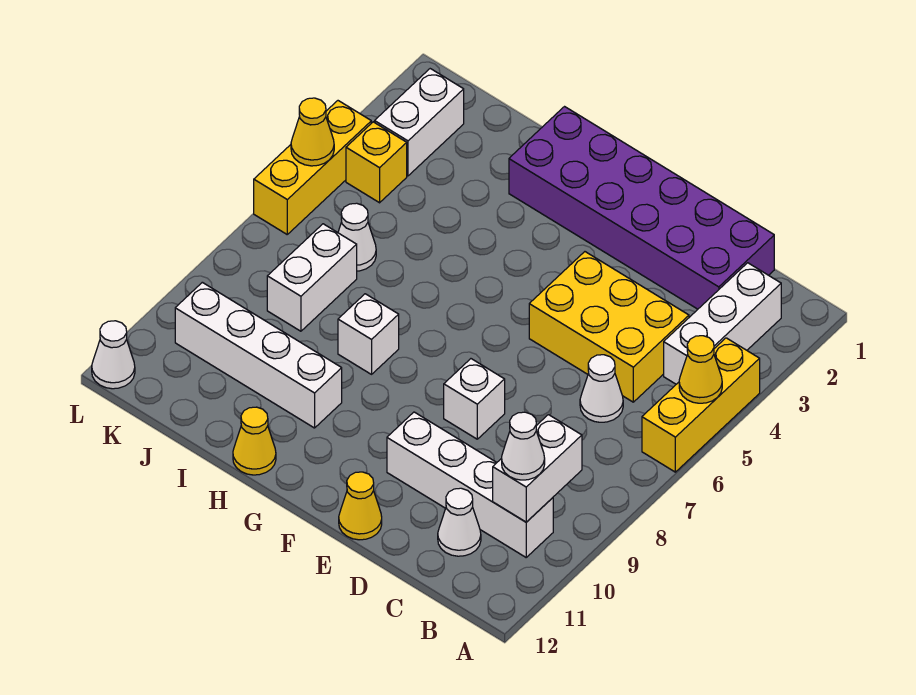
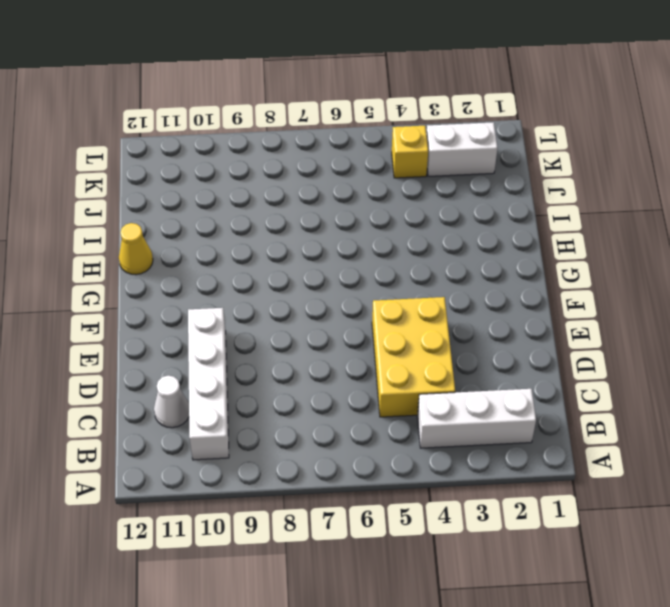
none -> yellow brick A4:A6 level 1
none -> purple brick C1:H2 level 1
none -> white cone C6 level 1

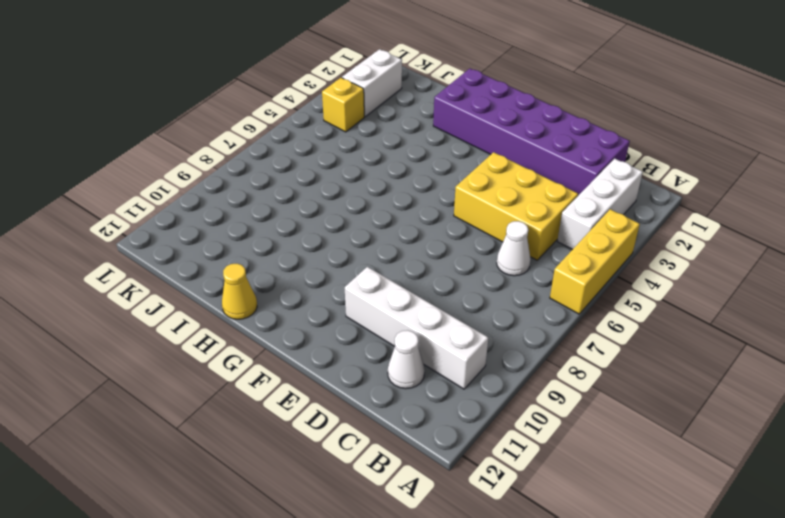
none -> white brick E8 level 1
none -> yellow cone E12 level 1
none -> white brick H8 level 1

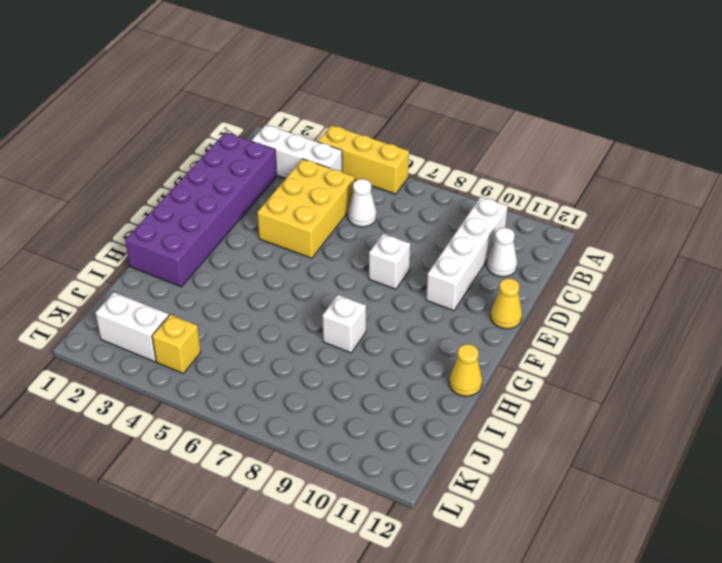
none -> white brick H10:K10 level 1
none -> white cone J6 level 1
none -> white brick J7:J8 level 1

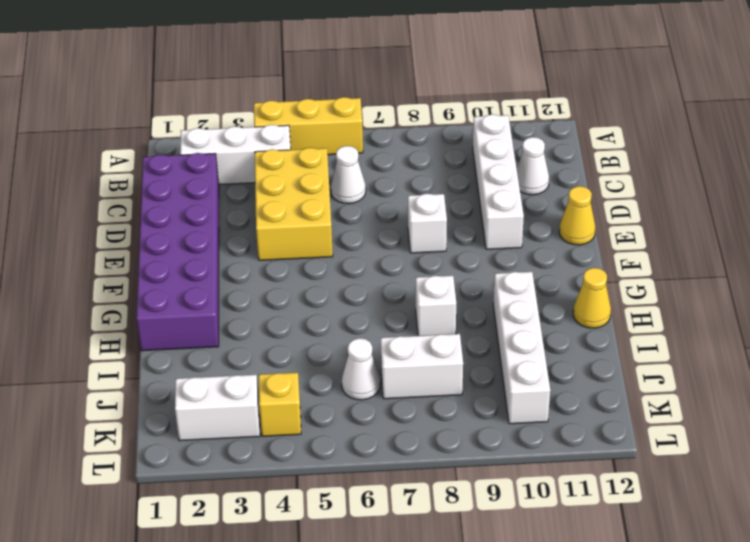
none -> yellow brick L4:L6 level 1
none -> white cone L12 level 1
none -> yellow cone A5 level 2

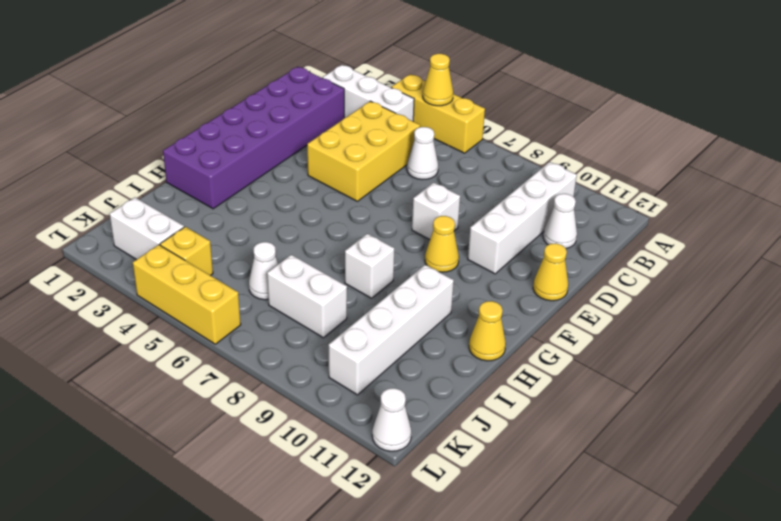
yellow cone F9 level 1 -> yellow cone L5 level 2
none -> white brick B9:B10 level 2
none -> white cone B10 level 3

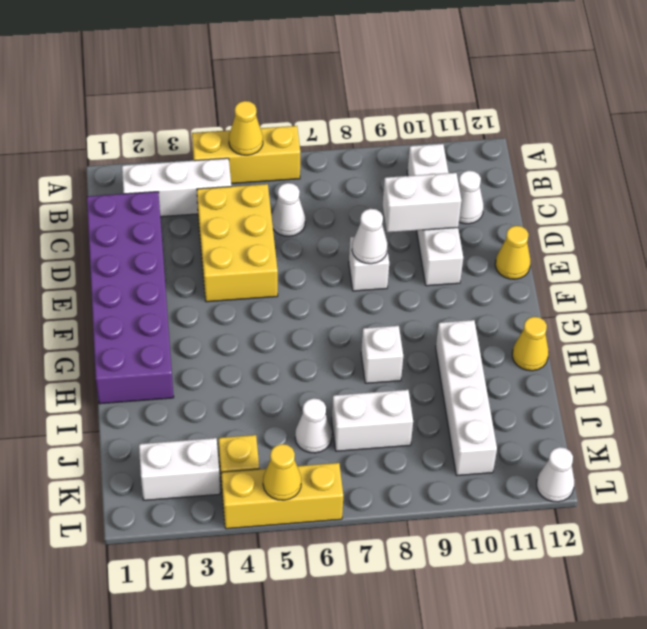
white brick D9:D10 level 2 -> white brick B9:B10 level 2
white cone E8 level 2 -> white cone B10 level 3

